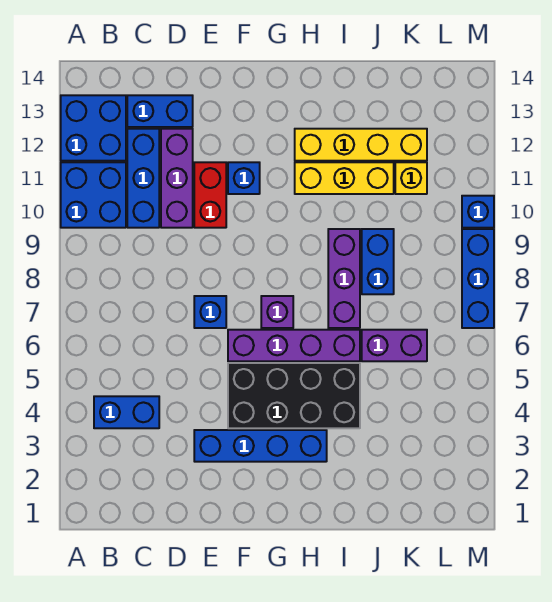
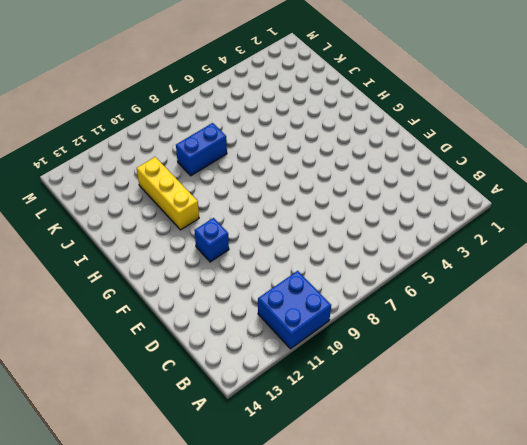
none -> blue brick A12:B13 level 1
none -> blue brick B4:C4 level 1
none -> blue brick C10:C12 level 1

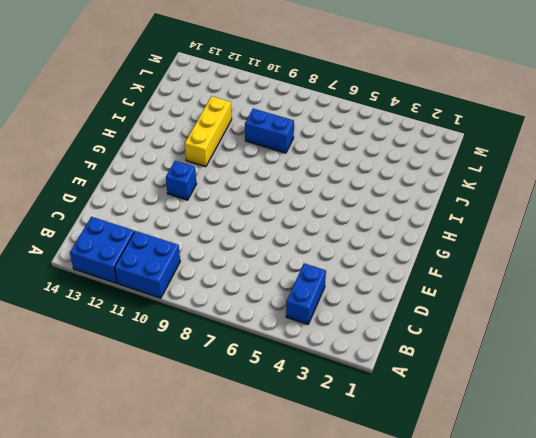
none -> blue brick C10:C12 level 1
none -> blue brick C13:D13 level 1
none -> purple brick D10:D12 level 1

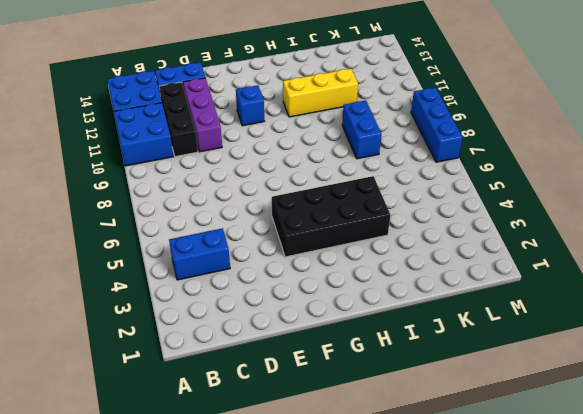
black brick C10:C12 level 1 -> blue brick C10:C12 level 1
none -> blue brick E3:H3 level 1
none -> blue brick E7 level 1
none -> red brick E10:E11 level 1

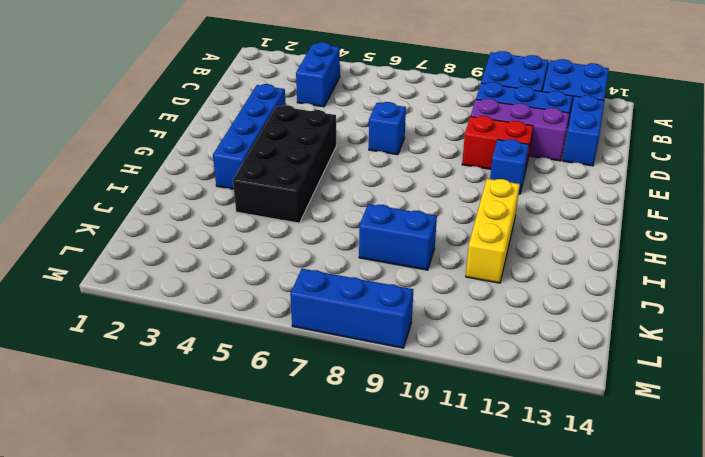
none -> purple brick F6:I6 level 1
none -> purple brick G7 level 1
none -> yellow brick H12:K12 level 1

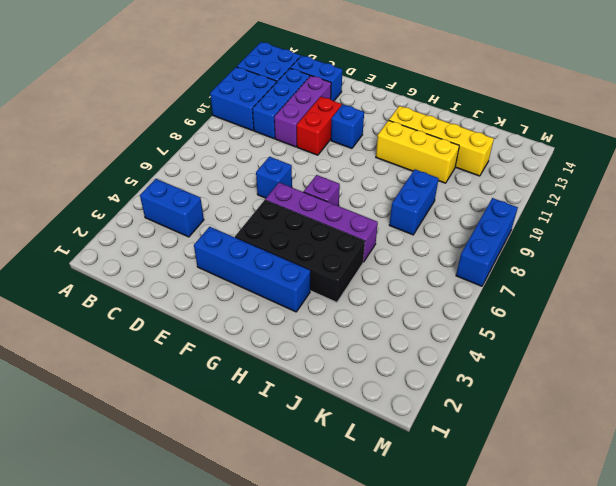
none -> purple brick I7:I9 level 1
none -> purple brick J6:K6 level 1
none -> yellow brick K11 level 1

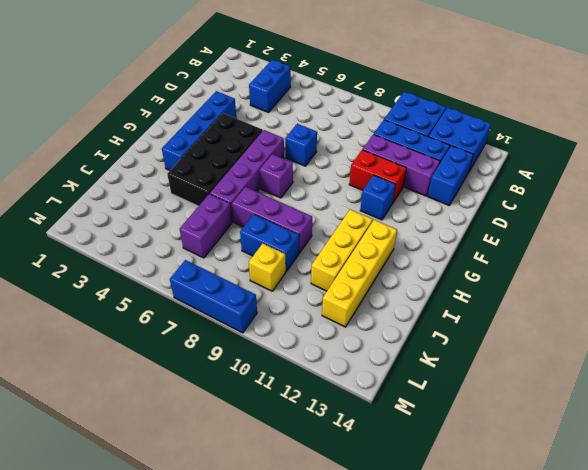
yellow brick K9 level 1 -> yellow brick K11 level 1
none -> blue brick M10 level 1

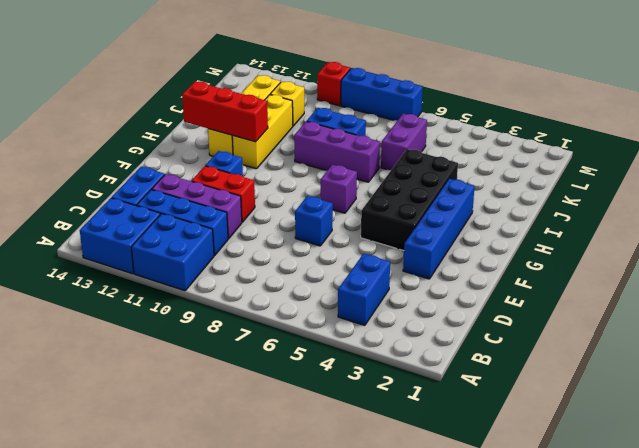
red brick H11:H13 level 2 -> none
red brick M10 level 1 -> blue brick M10 level 1
none -> purple brick F6:I6 level 1

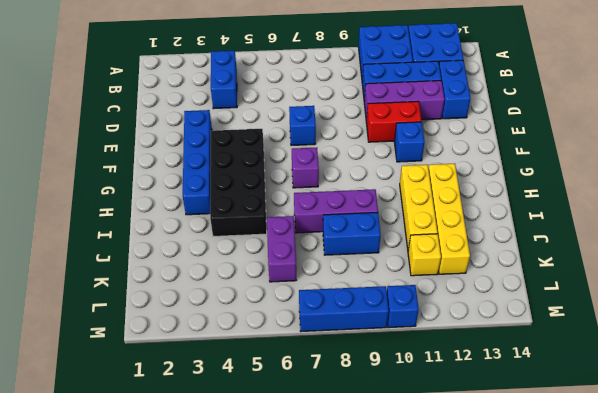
none -> purple brick F6:I6 level 1

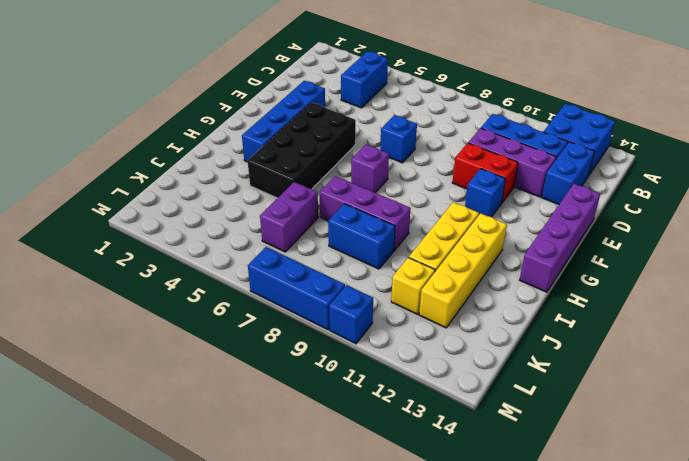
purple brick E14:H14 level 1 -> purple brick F6:I6 level 1
none -> blue brick A10:B11 level 1

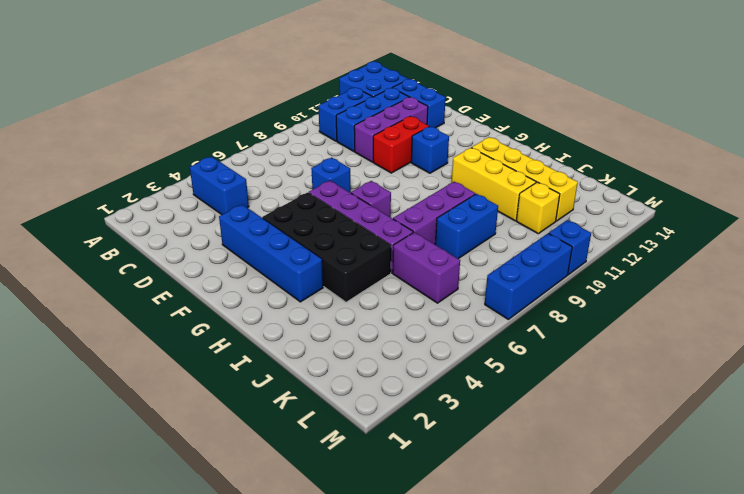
blue brick B10:B11 level 1 -> blue brick A10:B11 level 1

